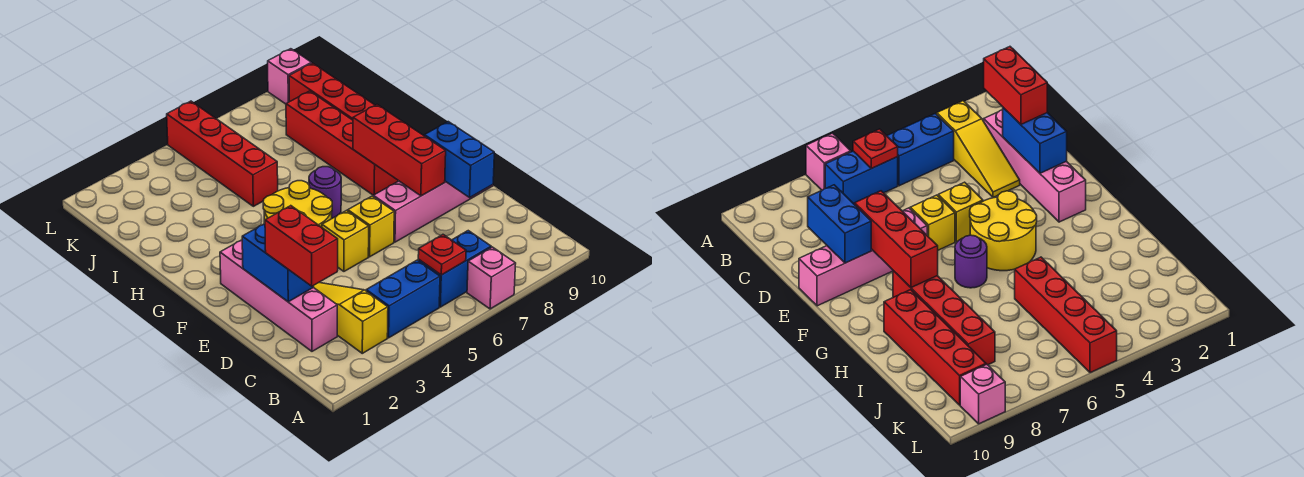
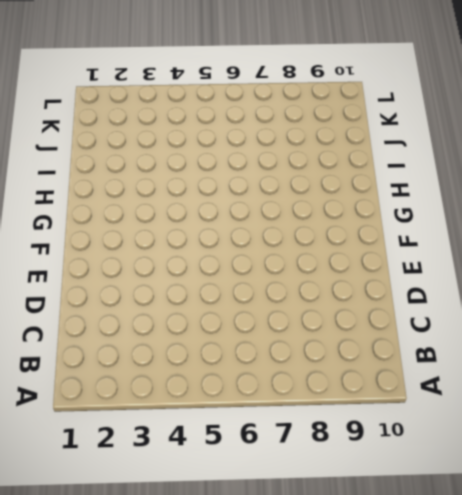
none -> pink brick A7 level 1
none -> yellow slope B3:D3 level 1 top B
none -> blue brick B4:B5 level 1

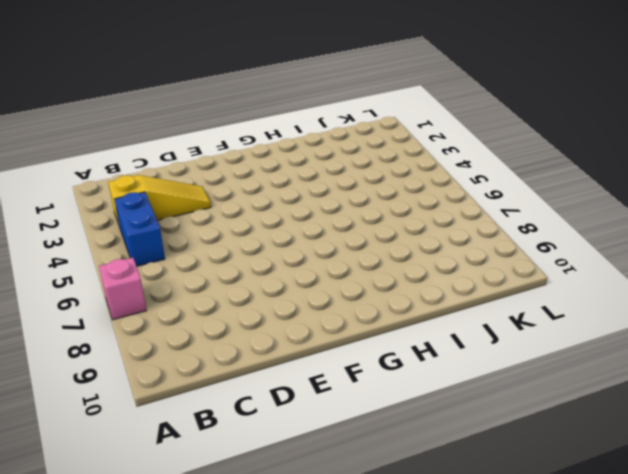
none -> blue brick B6:B7 level 1
none -> pink brick C2:F2 level 1
none -> yellow brick E5 level 1

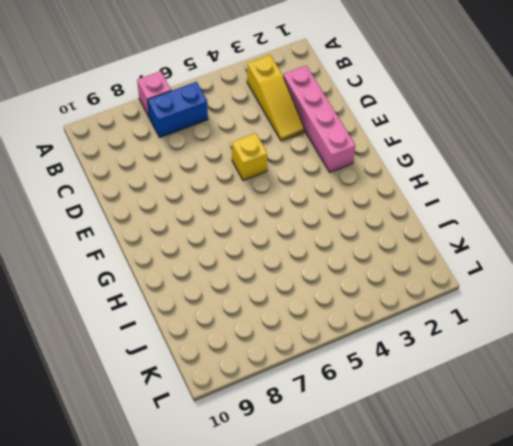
none -> blue brick B4:B5 level 1
none -> yellow brick E6 level 1
none -> pink brick E7:E10 level 1

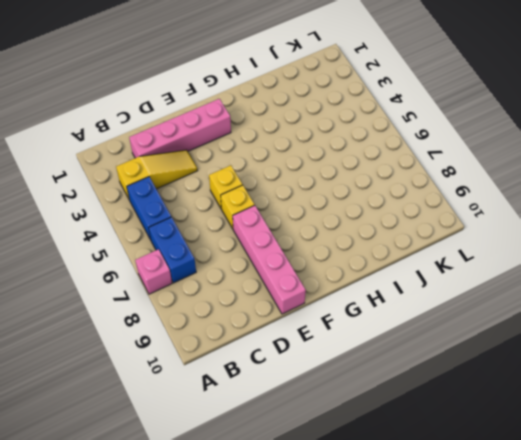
none -> yellow round brick F4:G5 level 1
none -> purple round brick G6 level 1
none -> red brick G8:J8 level 1

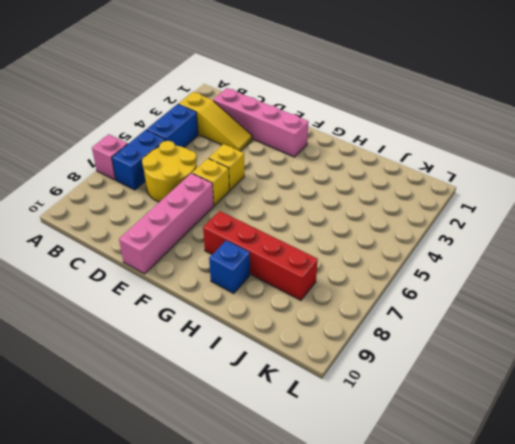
yellow round brick C6:D7 level 1 -> yellow round brick F4:G5 level 1
blue brick H9 level 1 -> red brick H9:K9 level 1
none -> purple round brick G6 level 1
none -> red brick I5:L5 level 1
none -> pink brick L9 level 1

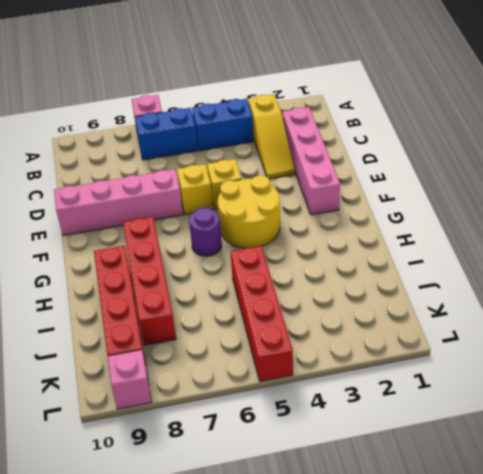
none -> red plate B6 level 2
none -> blue brick D2:E2 level 2
none -> blue brick D9:E9 level 2

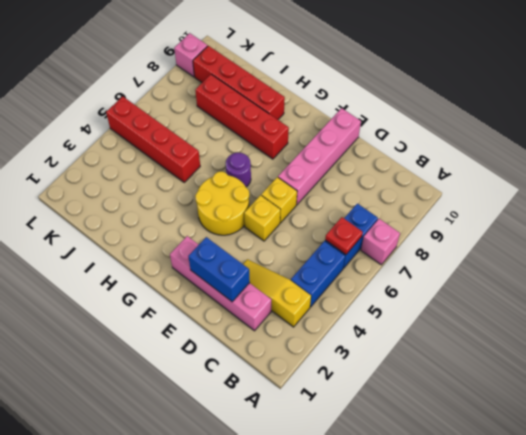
none -> blue brick D9:E9 level 2
none -> red brick E8:G8 level 2
none -> red brick C2:D2 level 3

